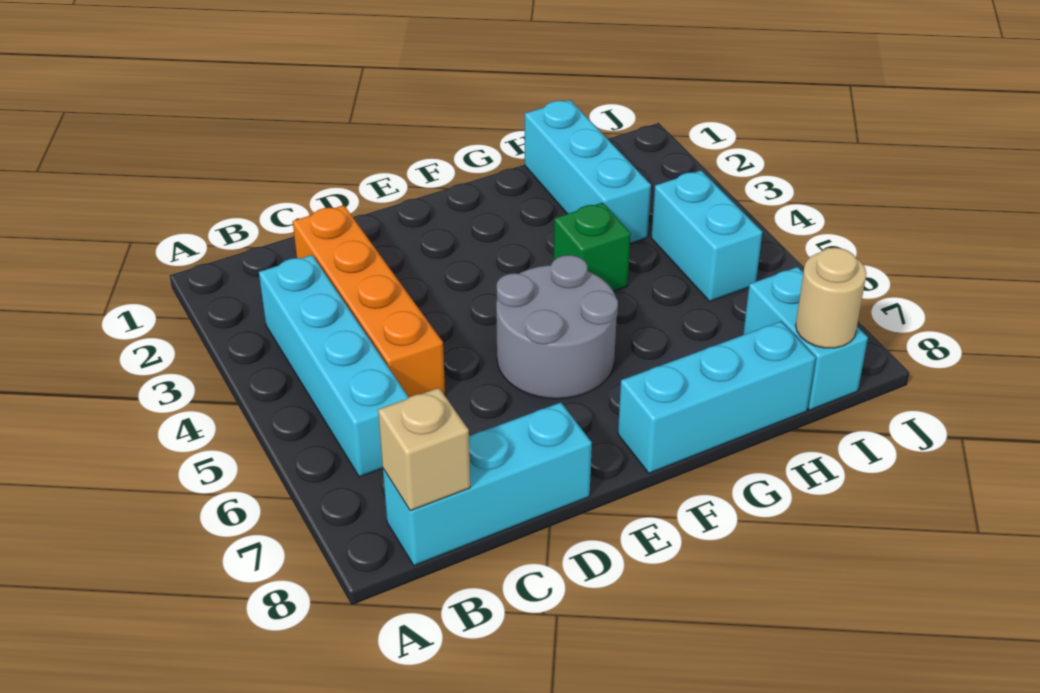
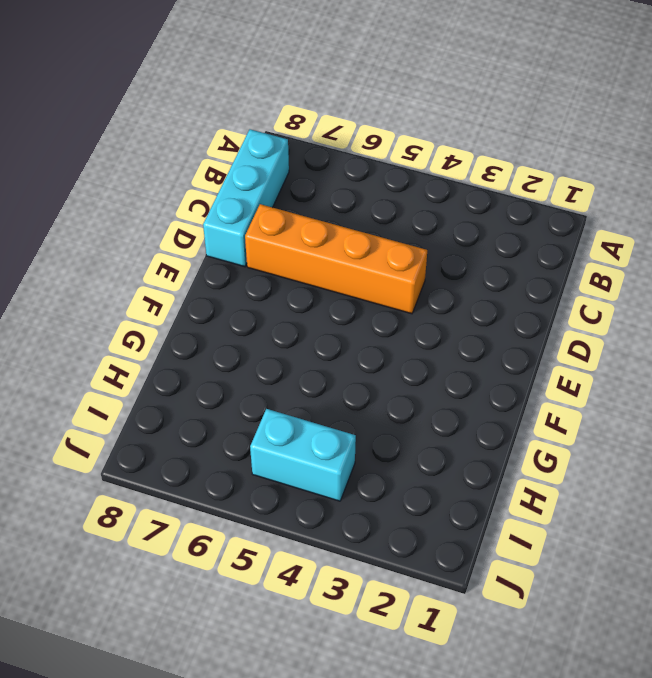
orange brick D4:D7 level 1 -> orange brick C2:C5 level 1
none -> cyan brick B3:B6 level 1
none -> grey round brick E5:F6 level 1

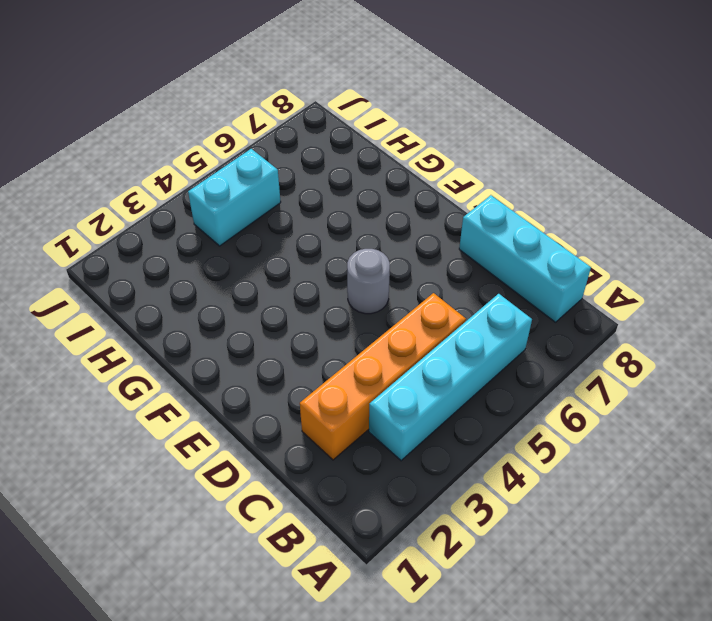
grey round brick E5 level 1 -> grey round brick E5:F6 level 1
none -> cyan brick F8:H8 level 1
none -> green brick G4 level 1

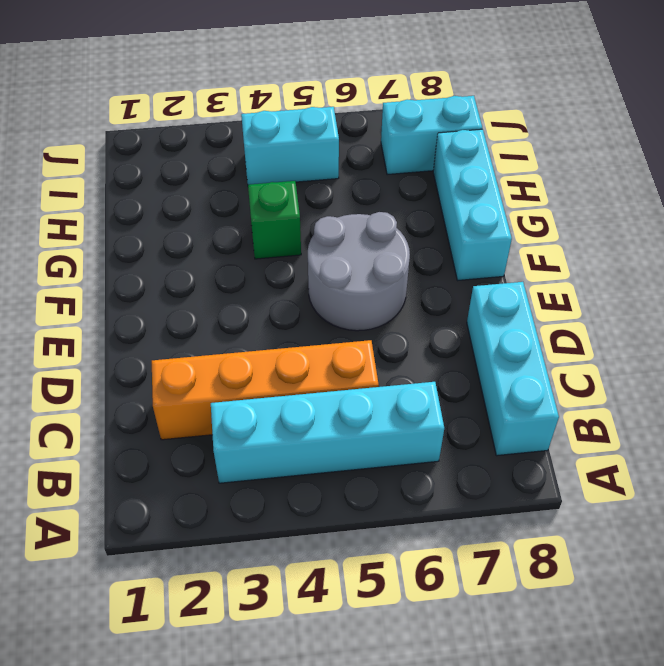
none -> cyan brick H1:H3 level 1
none -> tan brick B8 level 2

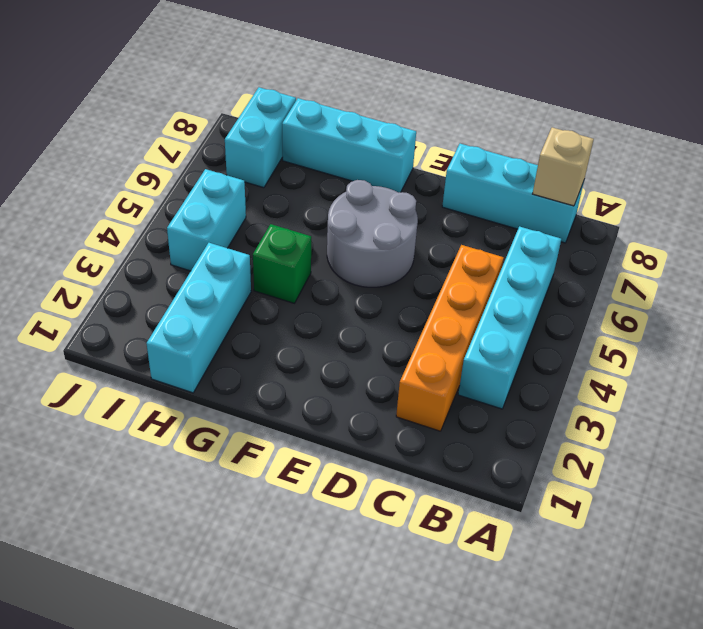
none -> tan round brick I8 level 2

